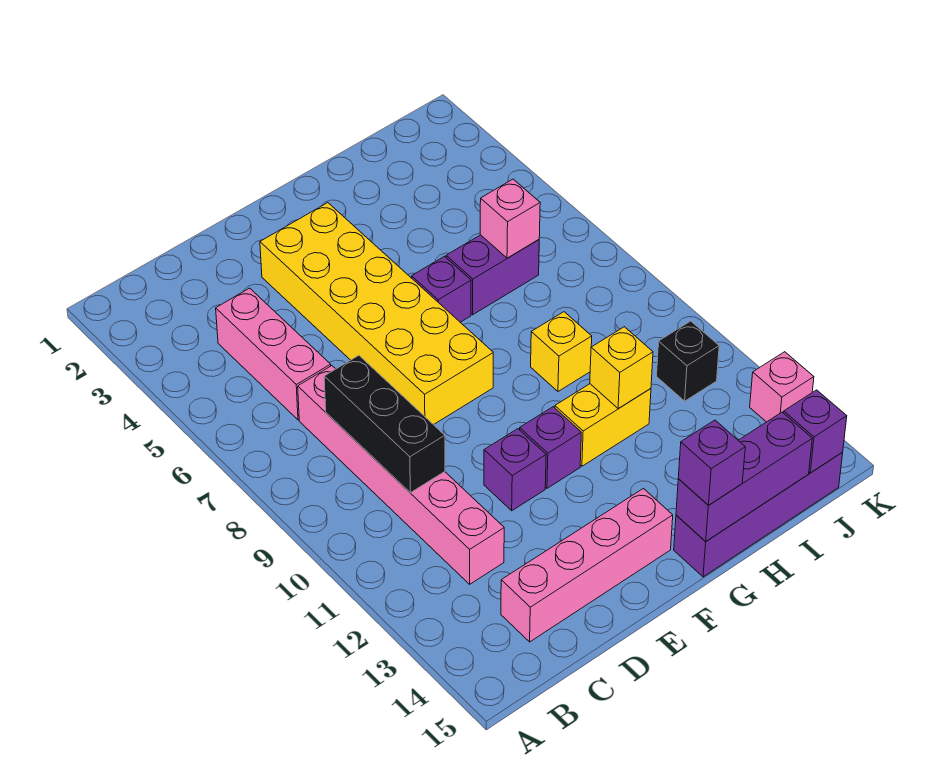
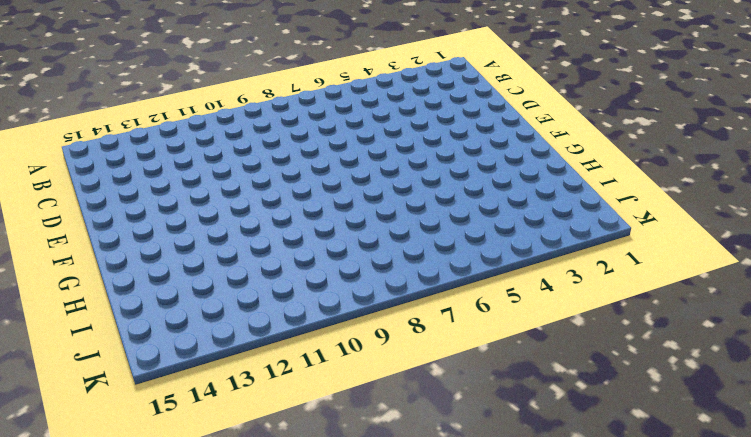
none -> pink brick C4:C6 level 1
none -> pink brick C7:C12 level 1
none -> pink brick C14:F14 level 1

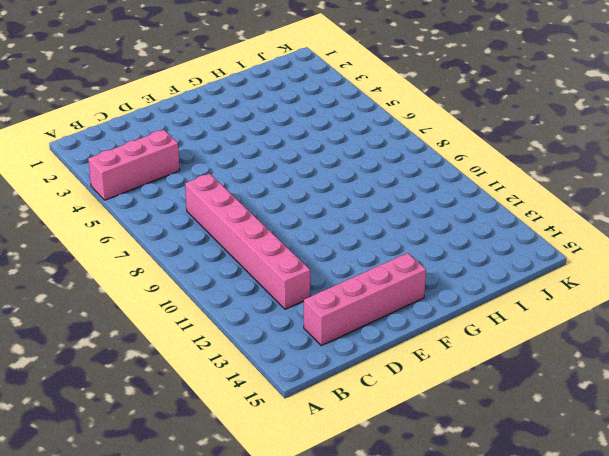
pink brick A4:C4 level 1 -> pink brick C4:C6 level 1
none -> yellow brick E3:F8 level 1
none -> purple brick E11 level 1
none -> purple brick F11 level 1

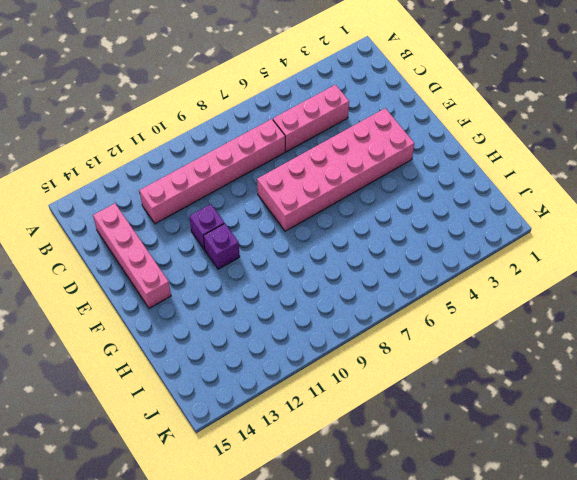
pink brick E3:F8 level 1 -> yellow brick E3:F8 level 1
none -> purple brick G6 level 1
none -> yellow brick G11:H11 level 1
none -> purple brick G15:J15 level 1

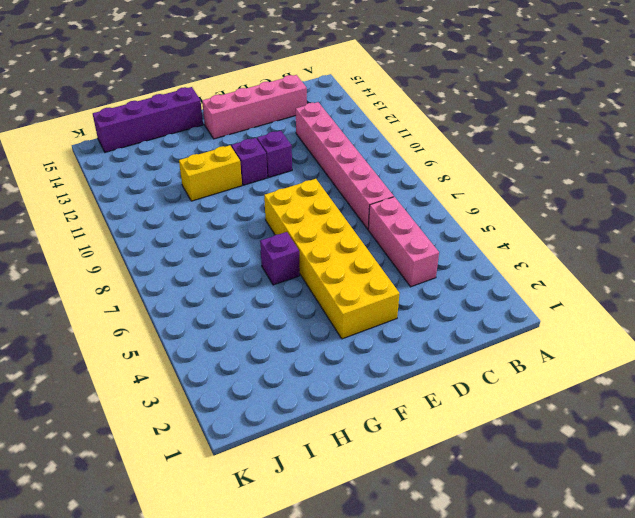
none -> purple brick H6:I6 level 1
none -> yellow brick H9 level 1
none -> black brick J11 level 1

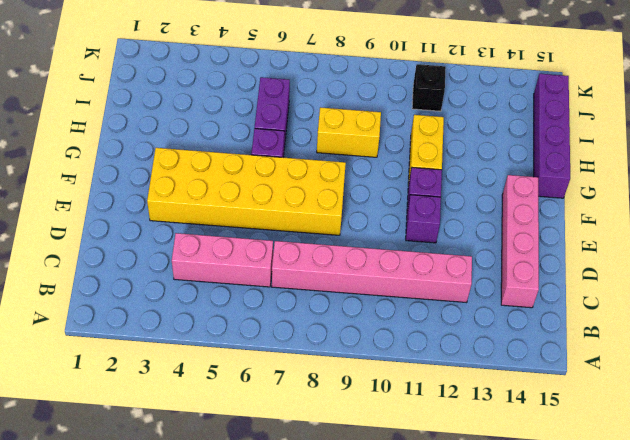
yellow brick H8:H9 level 1 -> yellow brick H9 level 1
none -> pink brick K13 level 1
none -> black brick C8:C10 level 2
none -> purple brick G15:I15 level 2

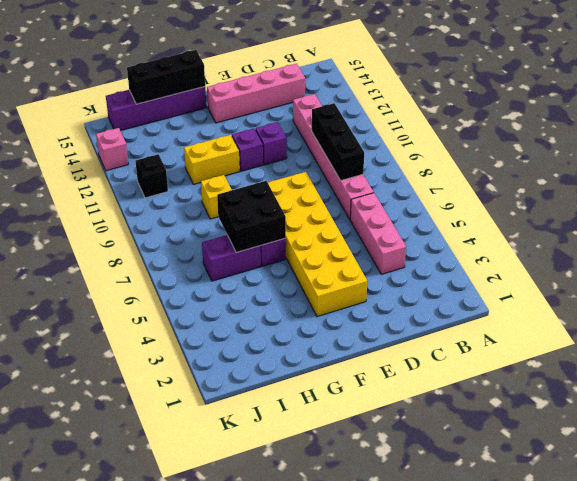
black brick G6:H7 level 2 -> none
black brick G15:I15 level 2 -> purple brick G15:I15 level 2
none -> yellow brick H11 level 2
none -> pink brick I6 level 2
none -> purple brick J15 level 2

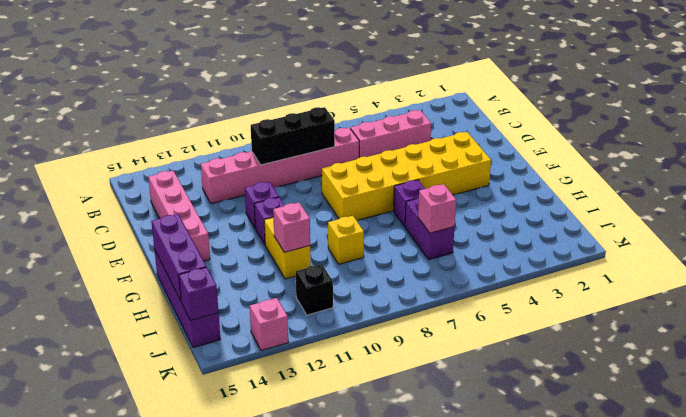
pink brick H11 level 2 -> yellow brick H11 level 2
none -> purple brick G15 level 3

